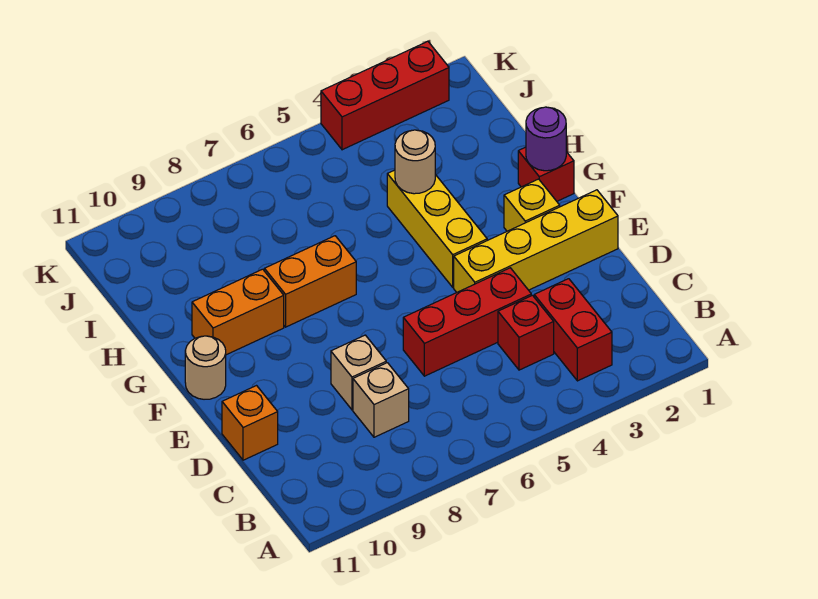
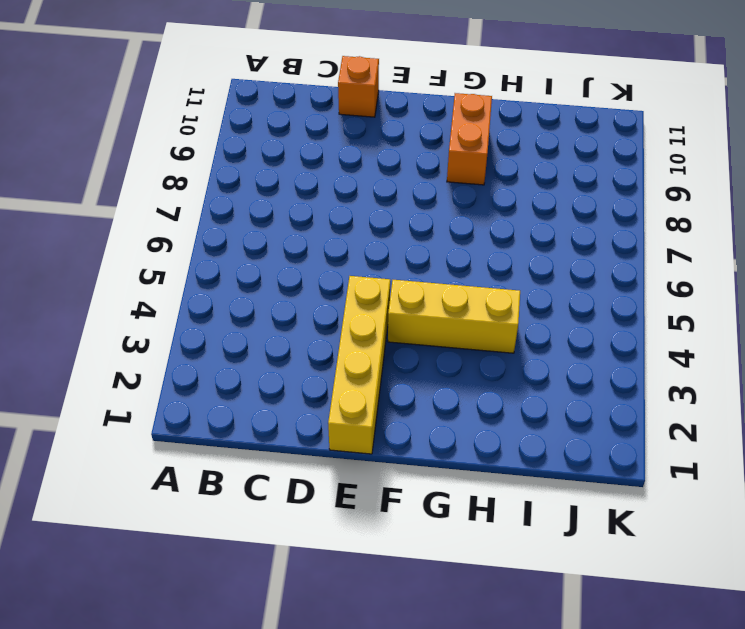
none -> red brick B3:C3 level 1
none -> red brick C4 level 1
none -> tan brick C8 level 1

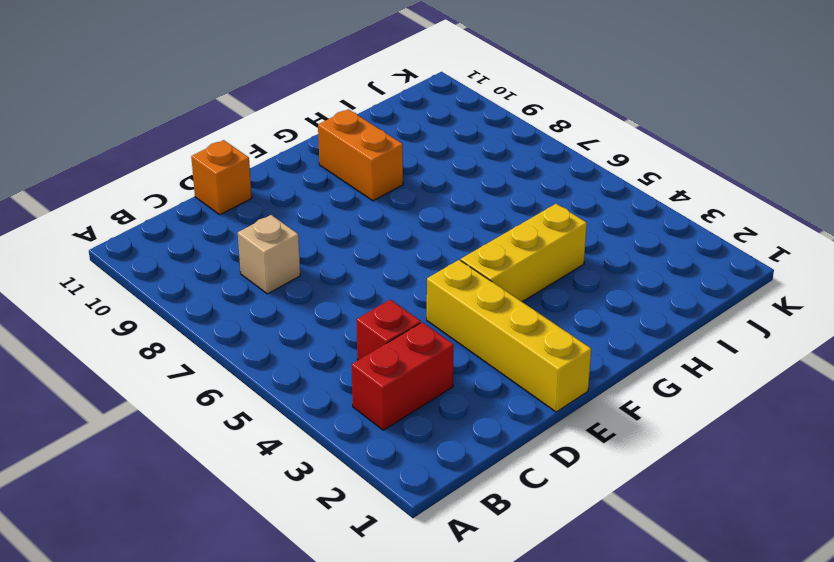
none -> red brick D4:D6 level 1
none -> tan brick D8 level 1
none -> yellow brick F2 level 1

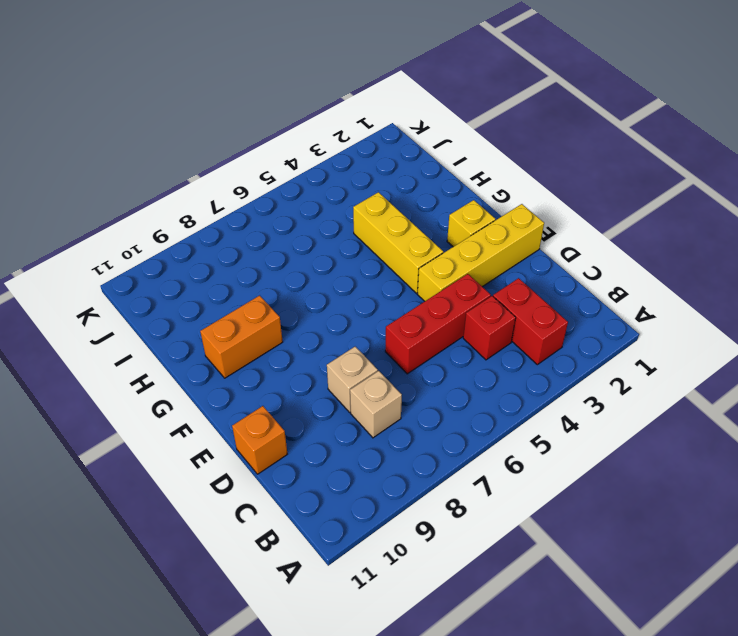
none -> tan round brick F11 level 1
none -> red brick G1 level 1
none -> orange brick G7:G8 level 1

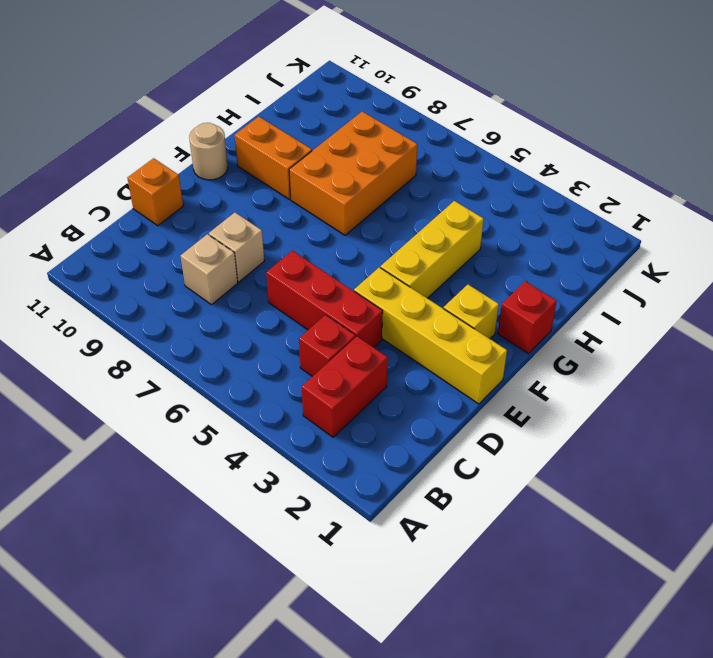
orange brick G7:I8 level 1 -> orange brick G7:G8 level 1
none -> red brick K2:K4 level 1
none -> purple round brick G1 level 2
none -> tan round brick H4 level 2

